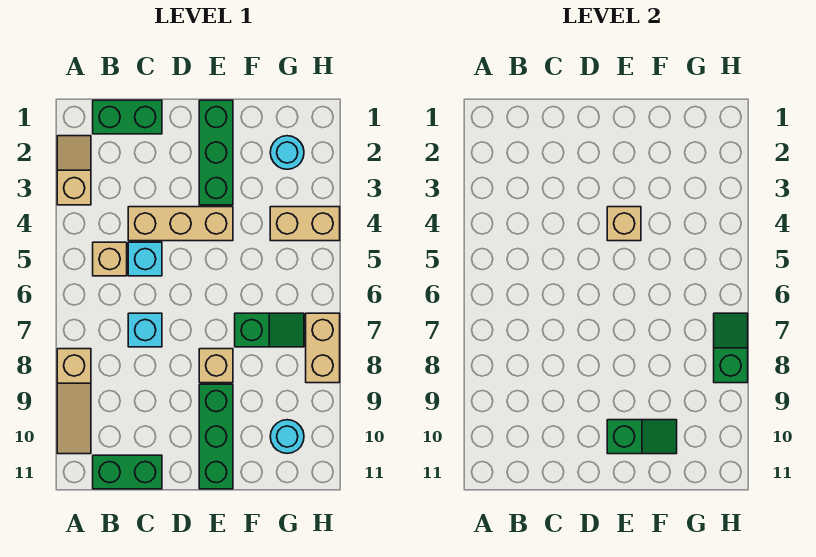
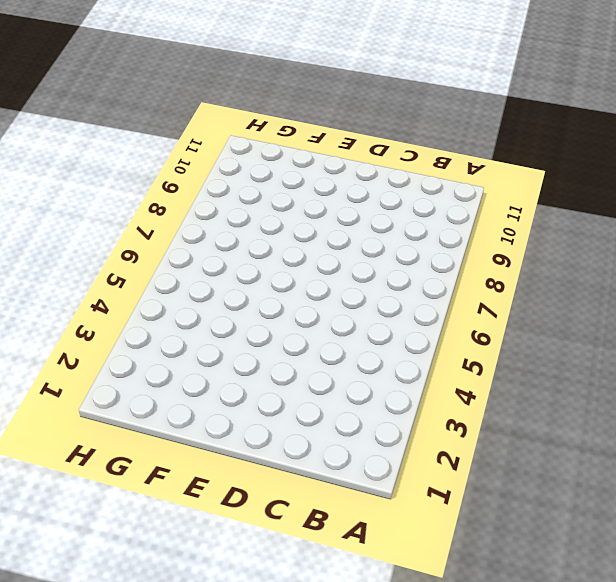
none -> tan slope A2:A3 level 1 top 3
none -> tan slope A8:A10 level 1 top 8
none -> green brick B1:C1 level 1

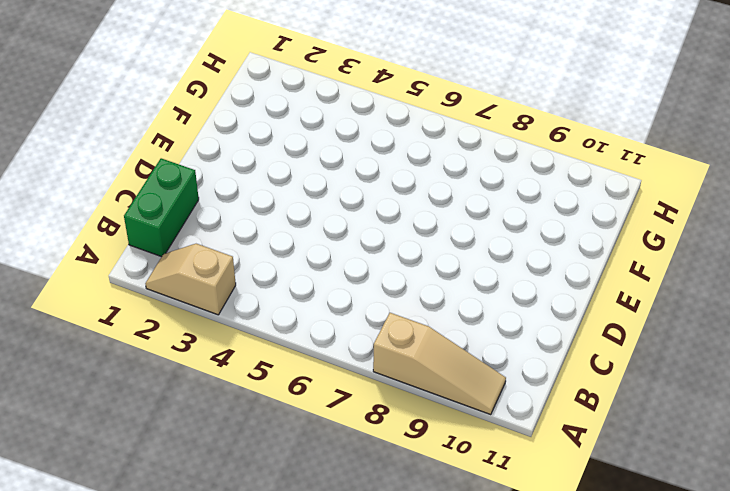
none -> tan brick B5 level 1
none -> green brick B11:C11 level 1
none -> tan brick C4:E4 level 1

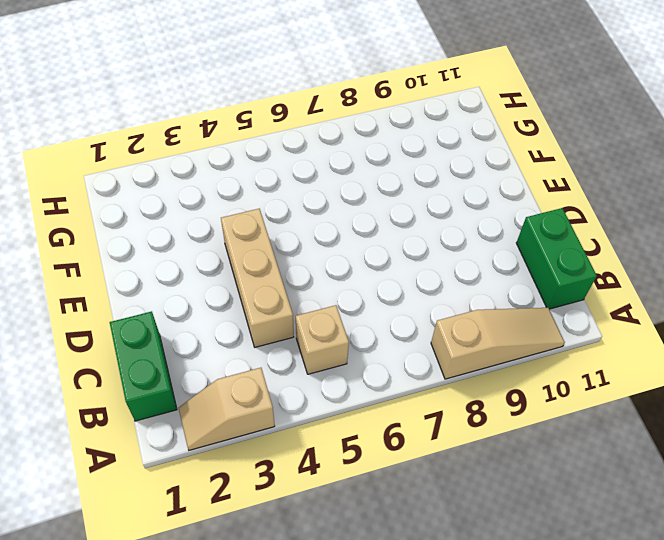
none -> cyan brick C5 level 1
none -> cyan brick C7 level 1
none -> green brick E1:E3 level 1

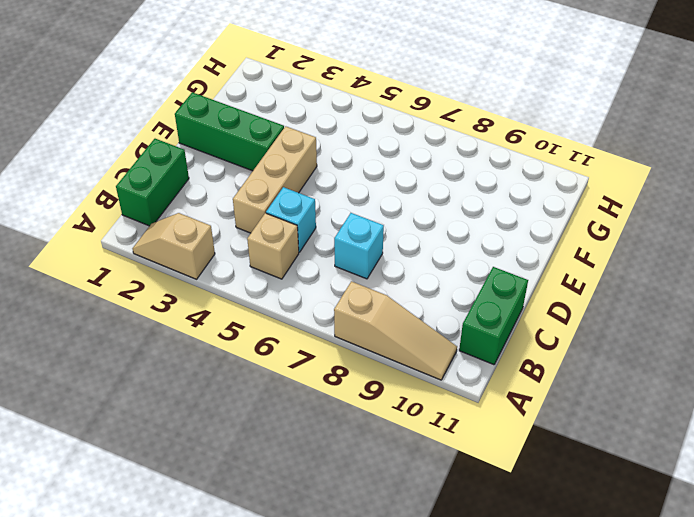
none -> tan brick E8 level 1
none -> green brick E9:E11 level 1
none -> green slope F7:G7 level 1 top F

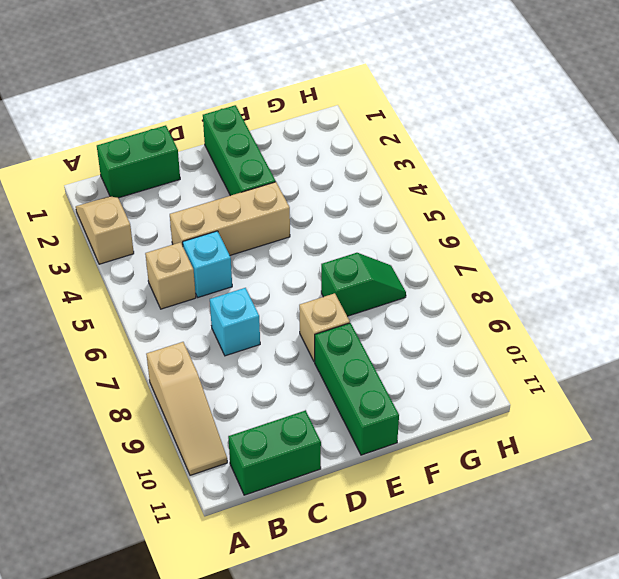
none -> cyan round brick G2 level 1
none -> tan brick G4:H4 level 1
none -> cyan round brick G10 level 1

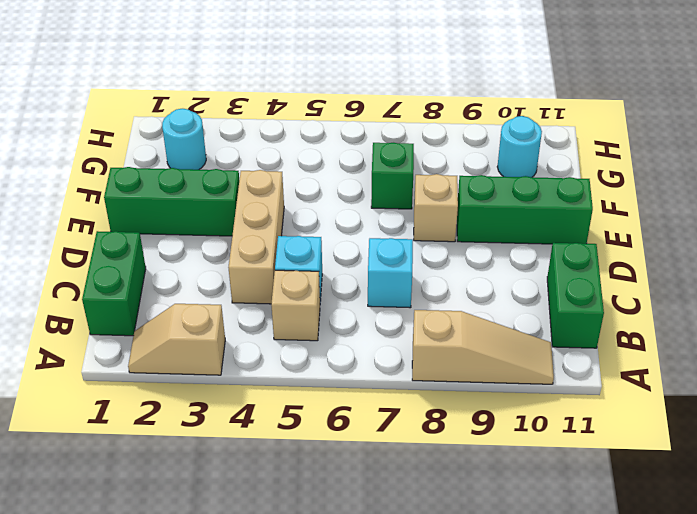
none -> tan brick G4:H4 level 1
none -> tan brick H7:H8 level 1
none -> tan brick E4 level 2

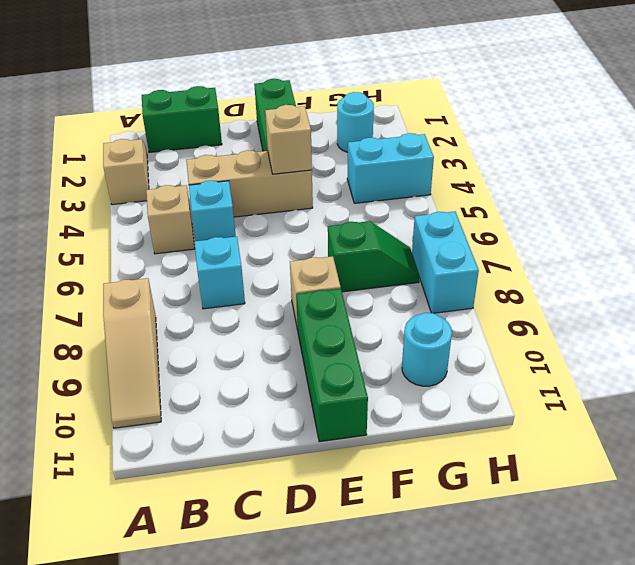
cyan brick G4:H4 level 1 -> tan brick G4:H4 level 1
cyan brick H7:H8 level 1 -> tan brick H7:H8 level 1
none -> green brick B11:C11 level 1
none -> green slope E10:F10 level 2 top E
none -> green slope H7:H8 level 2 top 8

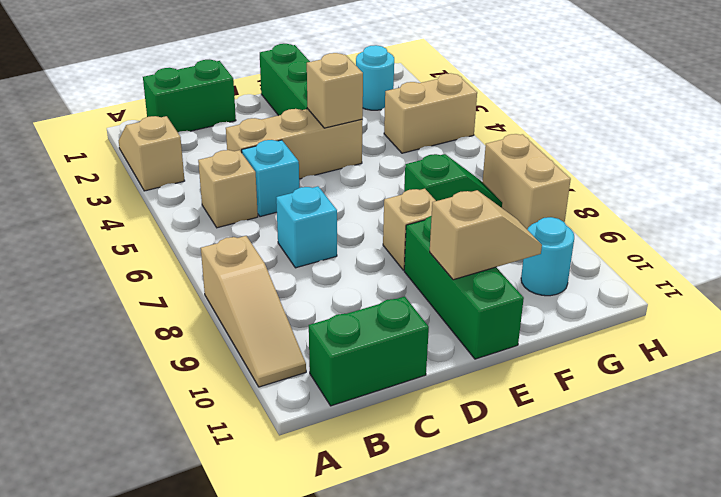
tan slope E10:F10 level 2 top E -> green slope E10:F10 level 2 top E
none -> green slope H7:H8 level 2 top 8

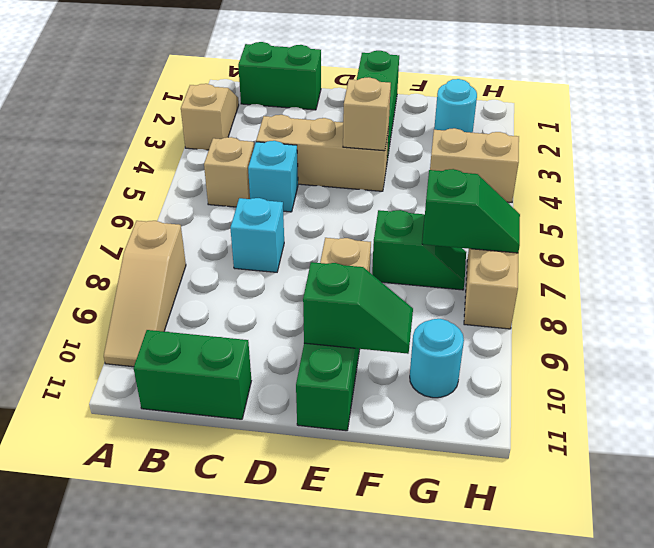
green slope G7:H7 level 2 top G -> green slope H7:H8 level 2 top 8

